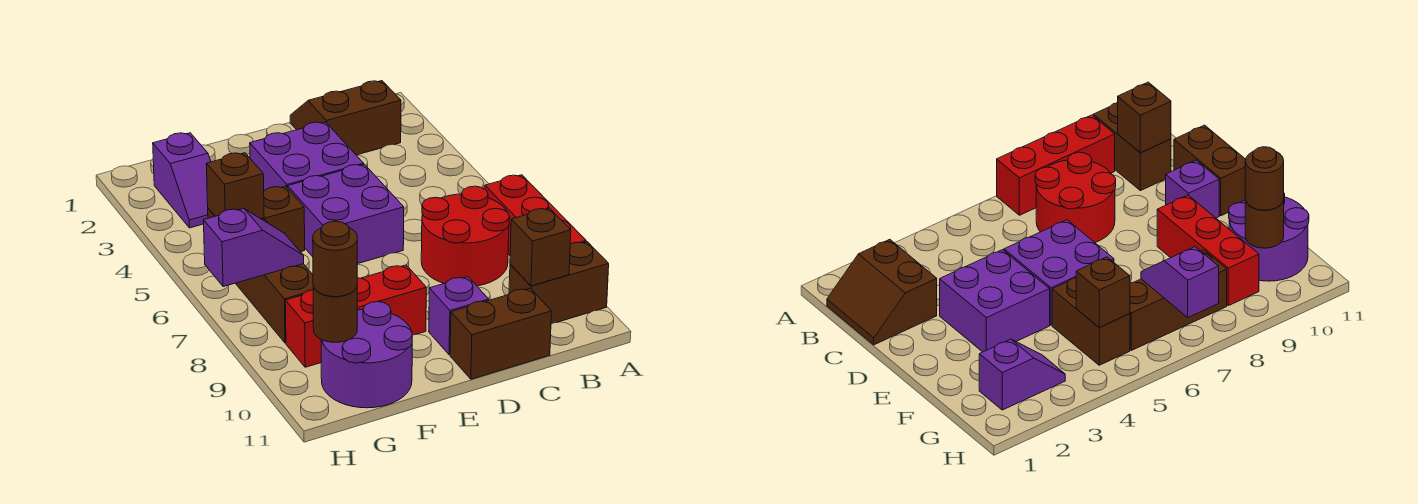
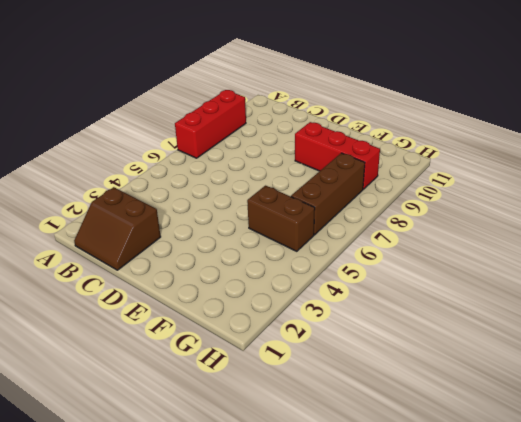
none -> brown brick A10:B10 level 1
none -> red round brick B7:C8 level 1
none -> brown brick C11:D11 level 1

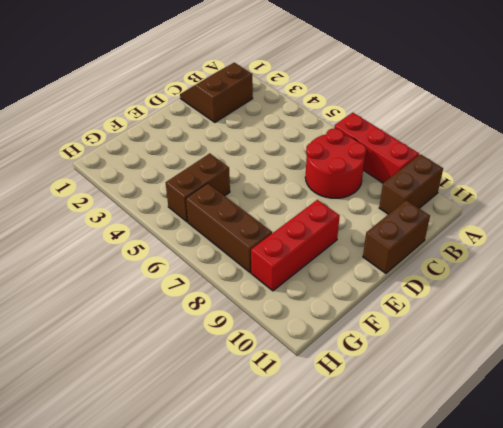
none -> purple brick D3:E4 level 1
none -> purple brick D5:E6 level 1
none -> purple brick D10 level 1

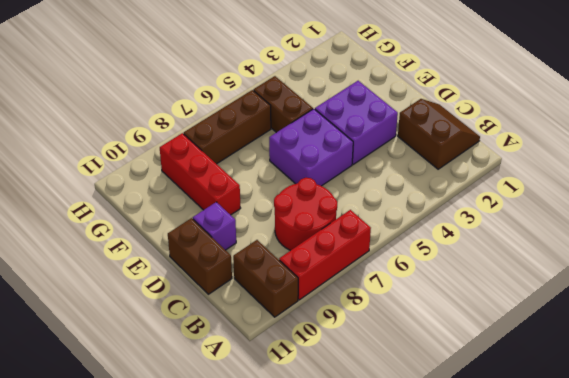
none -> purple round brick F10:G11 level 1
none -> purple slope G2:G3 level 1 top 2
none -> brown brick B10 level 2

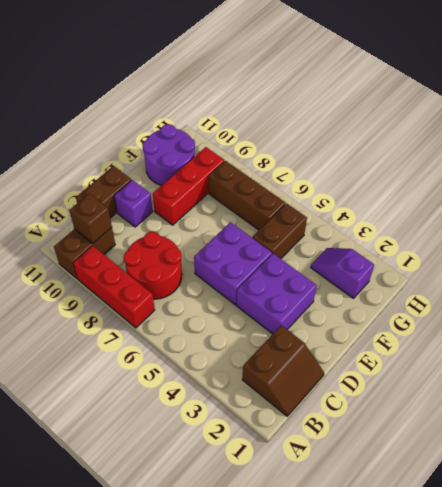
none -> brown brick G5 level 2
none -> purple slope G7:H7 level 2 top H
none -> brown round brick G10 level 2

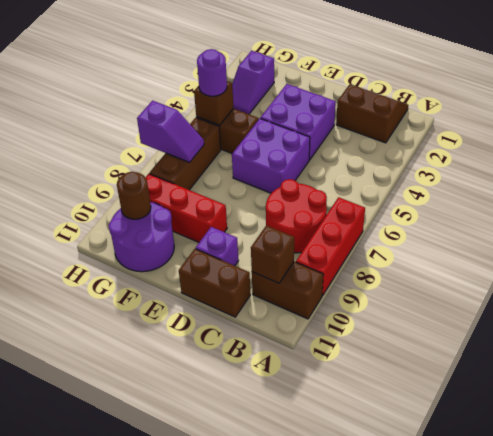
purple round brick G5 level 3 -> none
none -> brown round brick G10 level 3

